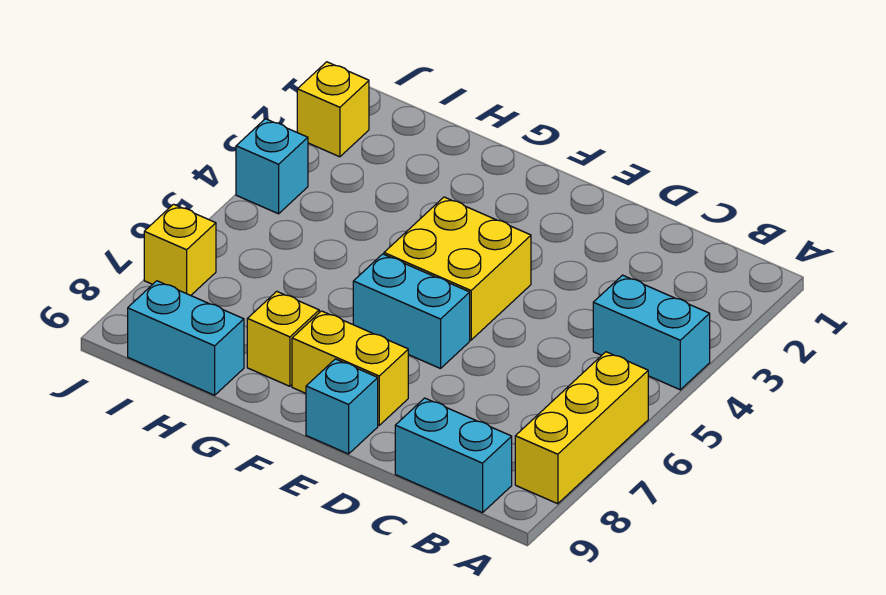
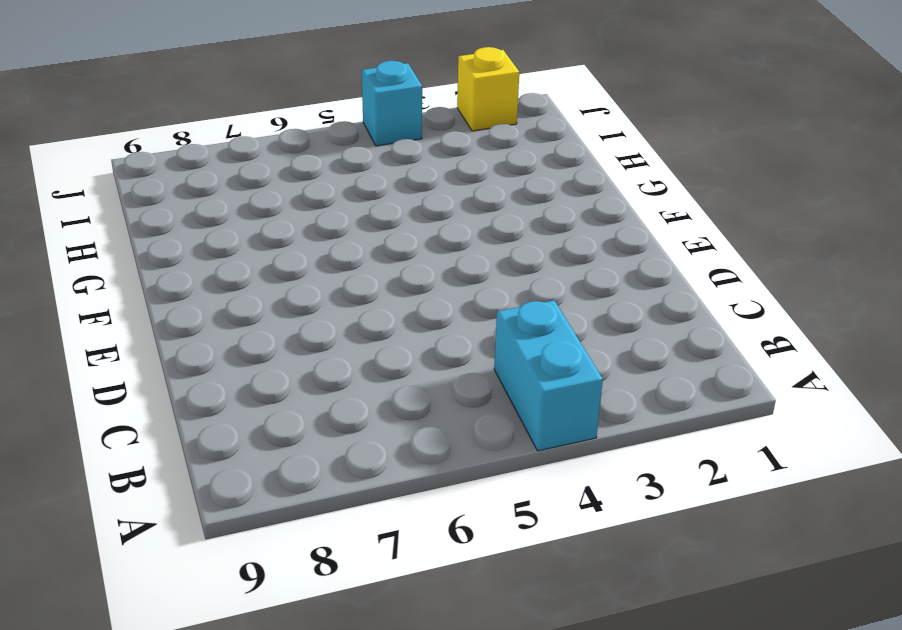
none -> yellow brick A6:A8 level 1
none -> cyan brick B9:C9 level 1
none -> yellow brick E4:F5 level 1

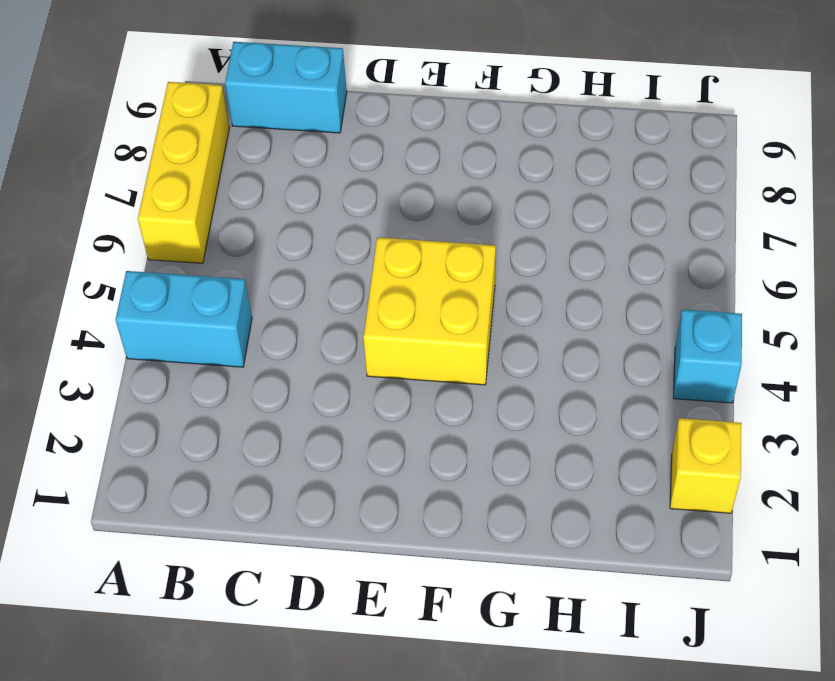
none -> cyan brick E6:F6 level 1
none -> yellow brick E8:F8 level 1
none -> cyan brick E9 level 1

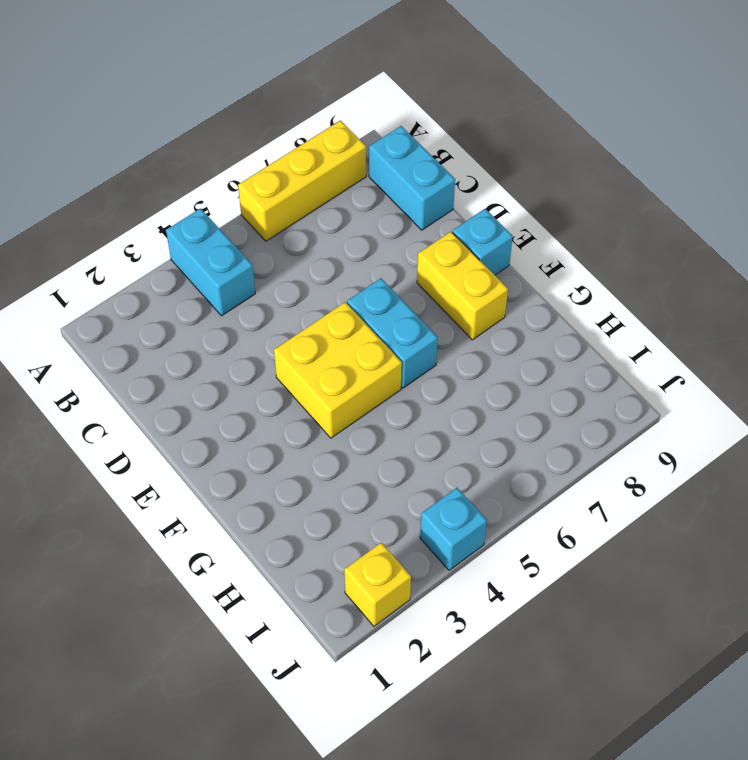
none -> yellow brick G8 level 1
none -> cyan brick H9:I9 level 1
none -> yellow brick J7 level 1

